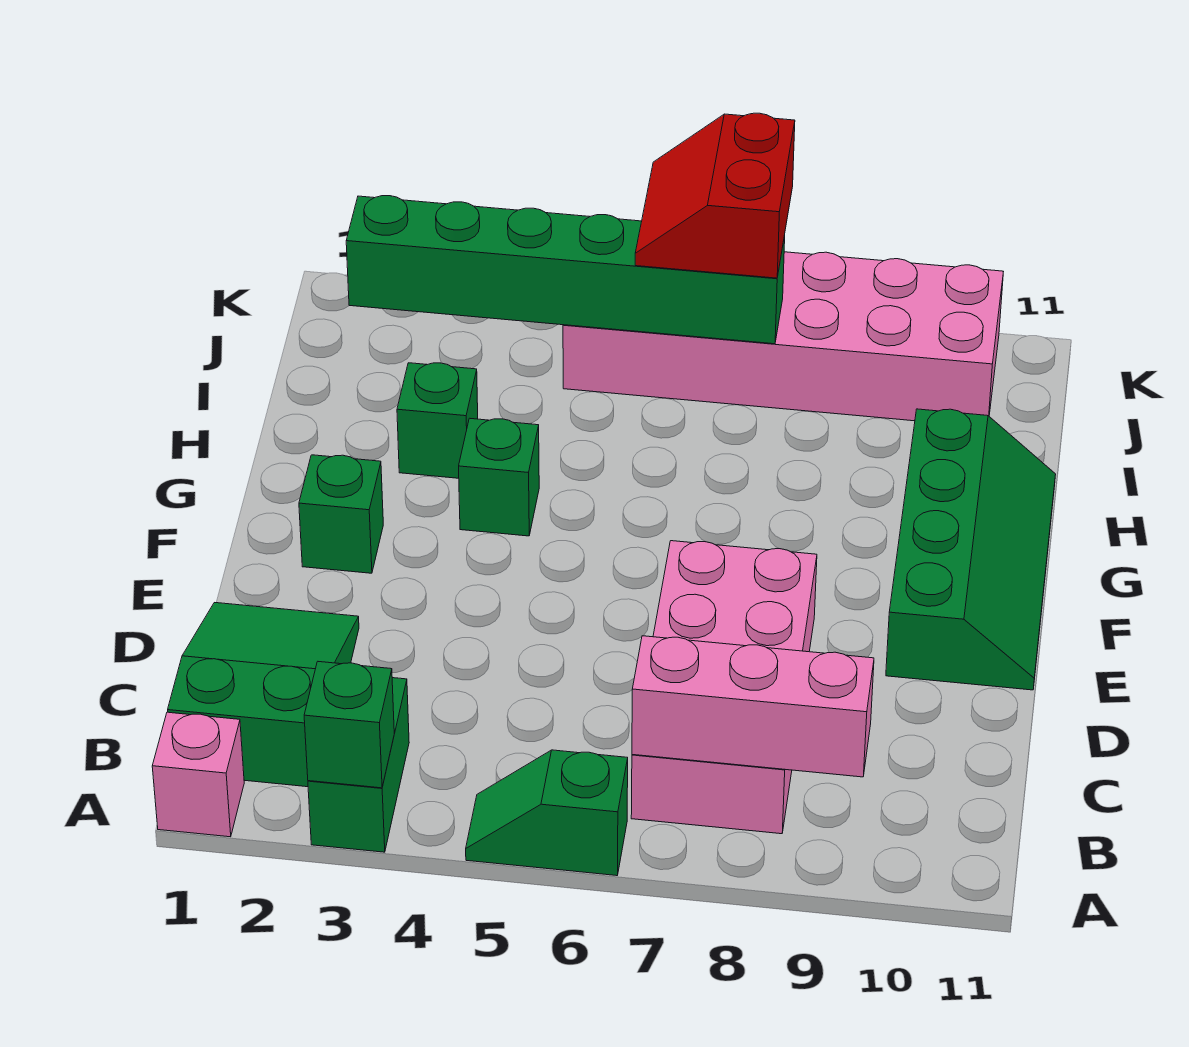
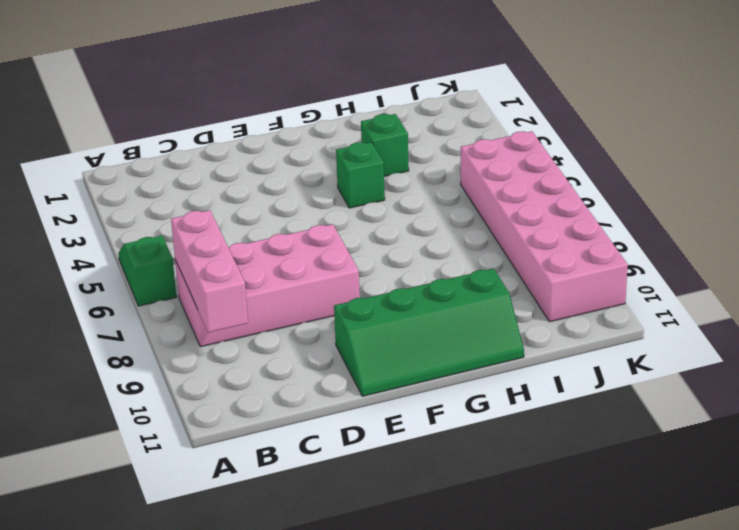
none -> pink brick A1 level 1
none -> green brick A3:B3 level 1
none -> green slope B1:D2 level 1 top B

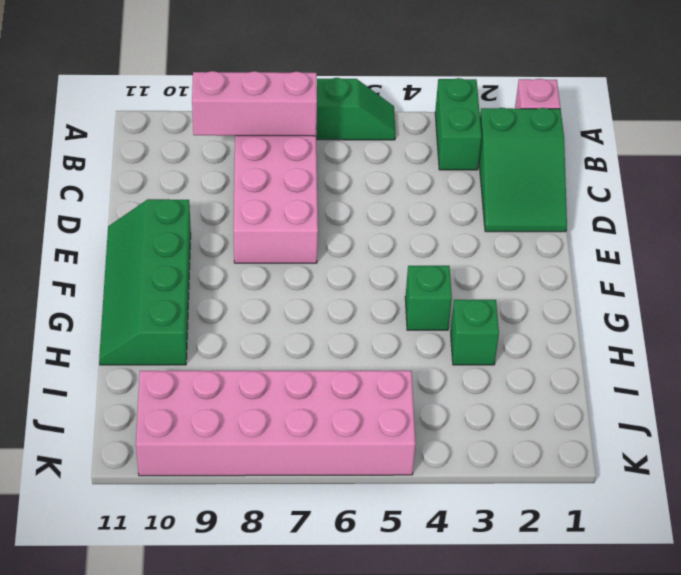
none -> green brick F2 level 1
none -> green brick A3 level 2
none -> green brick J2:J7 level 2

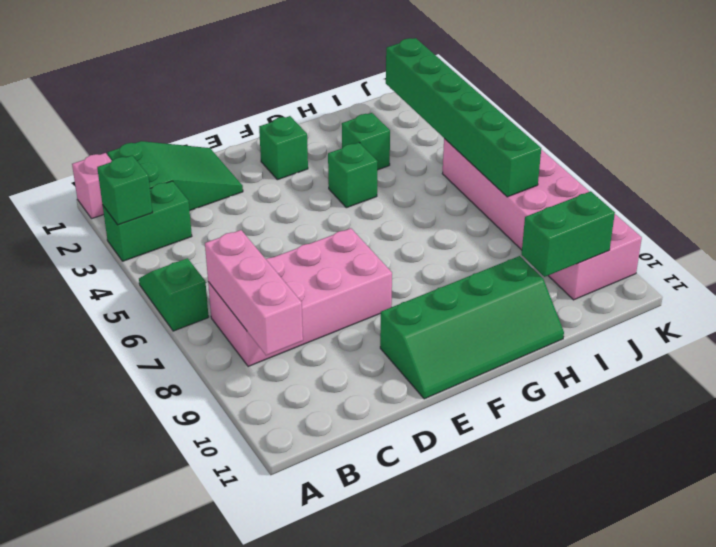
green brick I10:J10 level 2 -> none
none -> red slope J6:K7 level 3 top 7

